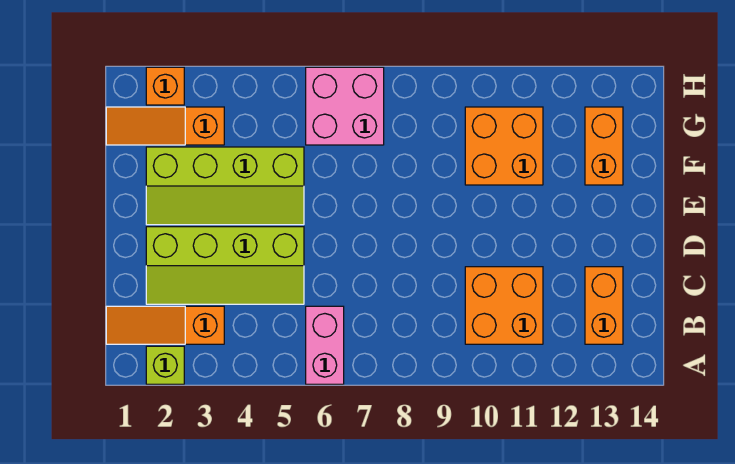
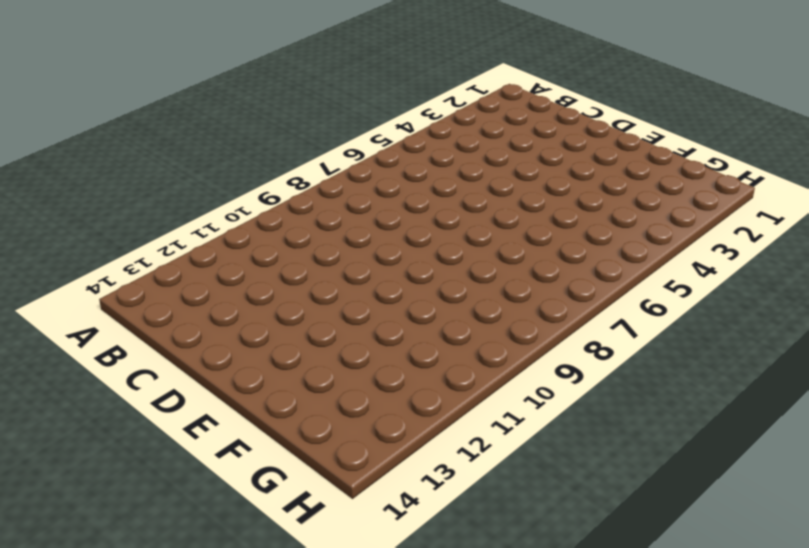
none -> lime brick A2 level 1
none -> pink brick A6:B6 level 1
none -> orange slope B1:B3 level 1 top 3

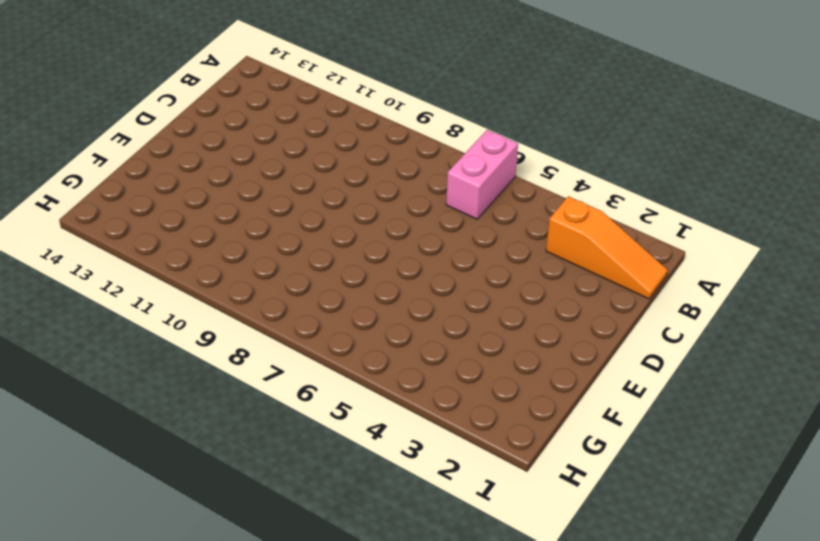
none -> lime brick A2 level 1
none -> orange brick B10:C11 level 1
none -> orange brick B13:C13 level 1

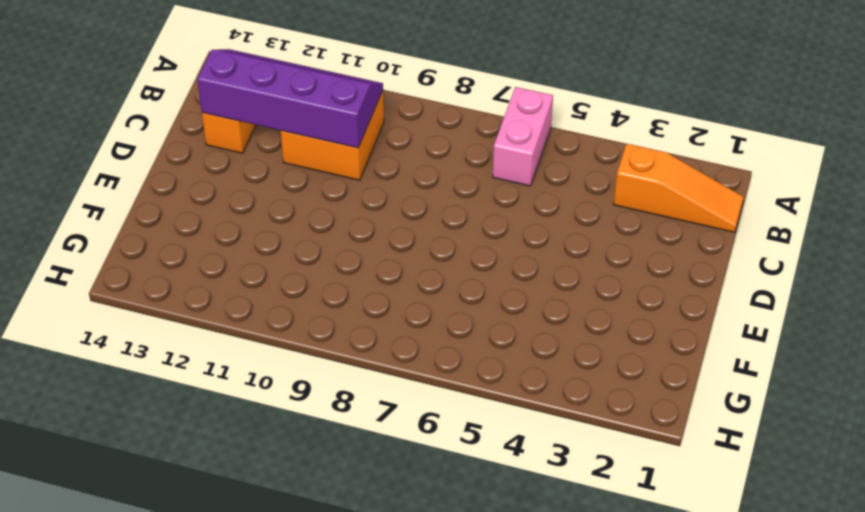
purple slope B10:C13 level 2 top C -> none
none -> lime brick A2 level 1
none -> lime slope C2:D5 level 1 top D
none -> lime slope E2:F5 level 1 top F

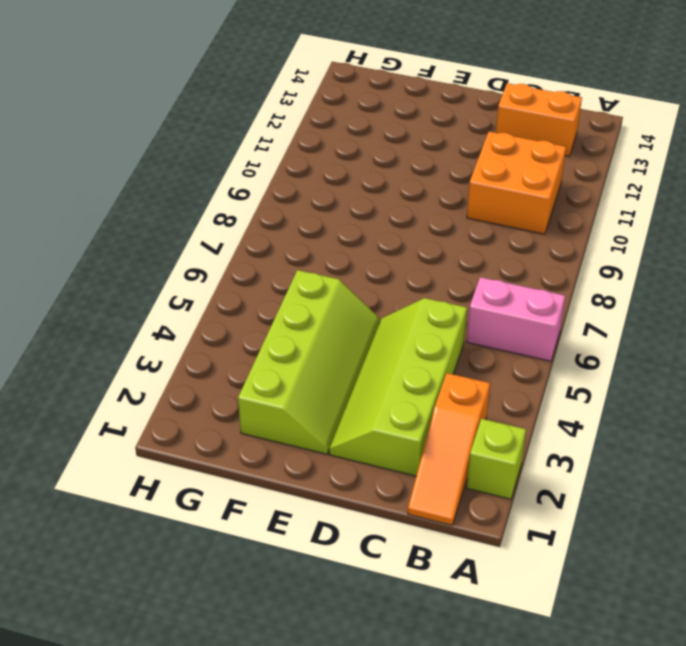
lime slope C2:D5 level 1 top C -> lime slope C2:D5 level 1 top D
none -> orange brick F10:G11 level 1
none -> orange brick F13:G13 level 1
none -> orange slope G1:G3 level 1 top 3

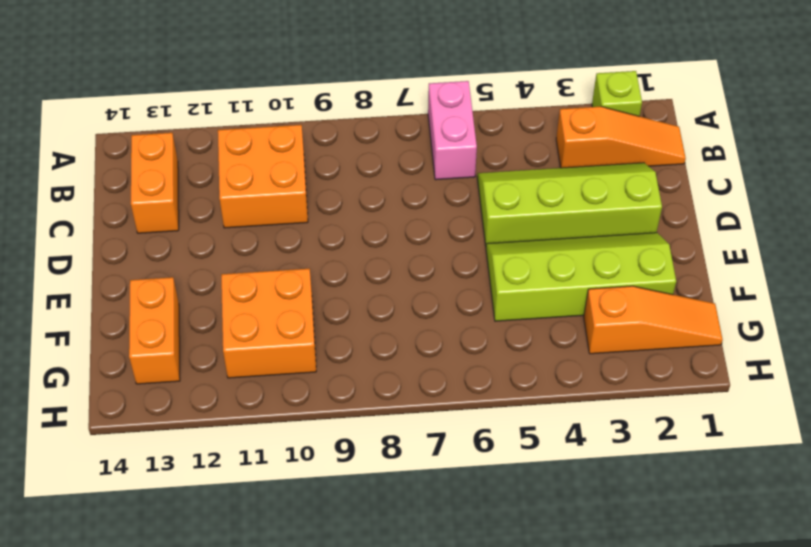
none -> pink brick G6:H7 level 1
none -> orange brick H2 level 1

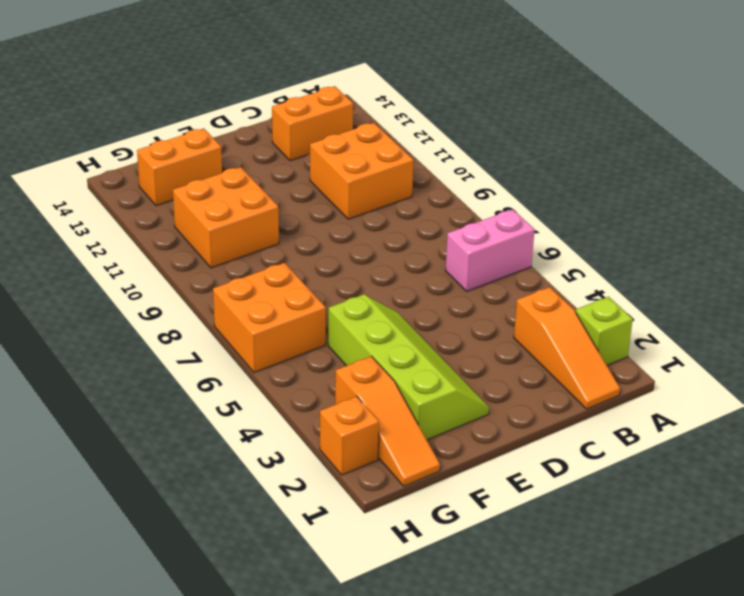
orange brick G6:H7 level 1 -> pink brick G6:H7 level 1
none -> lime slope C2:D5 level 1 top D

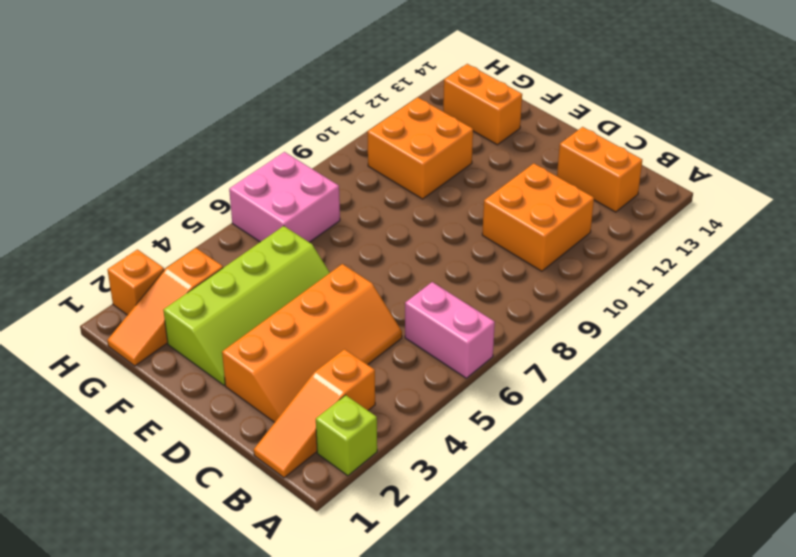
orange slope C2:D5 level 1 top D -> lime slope C2:D5 level 1 top D

